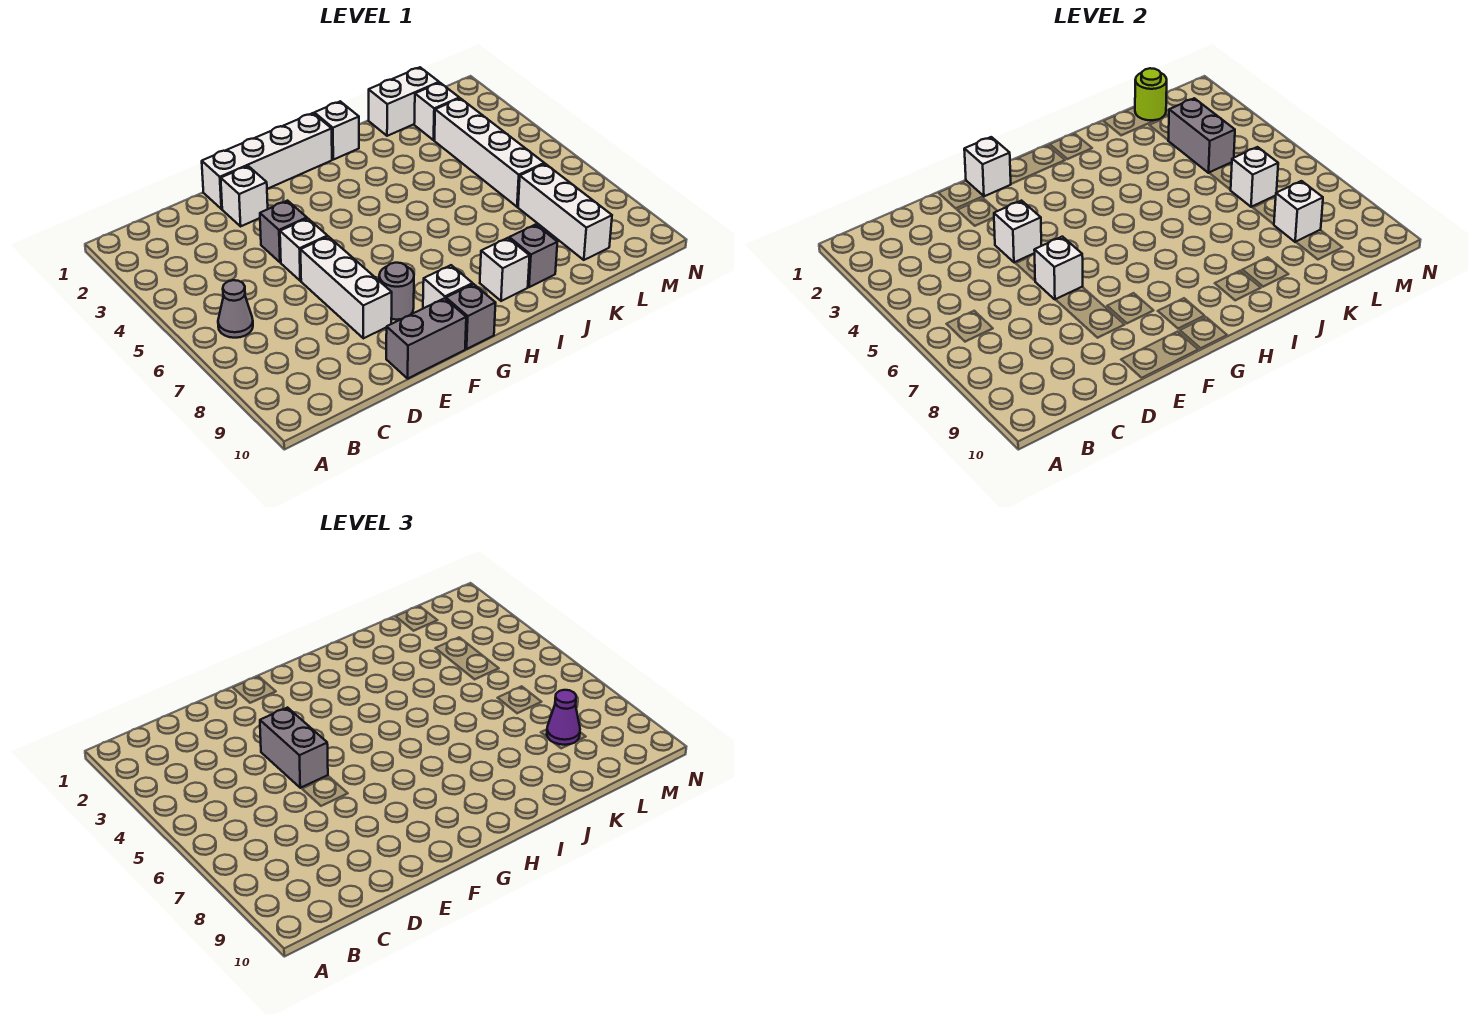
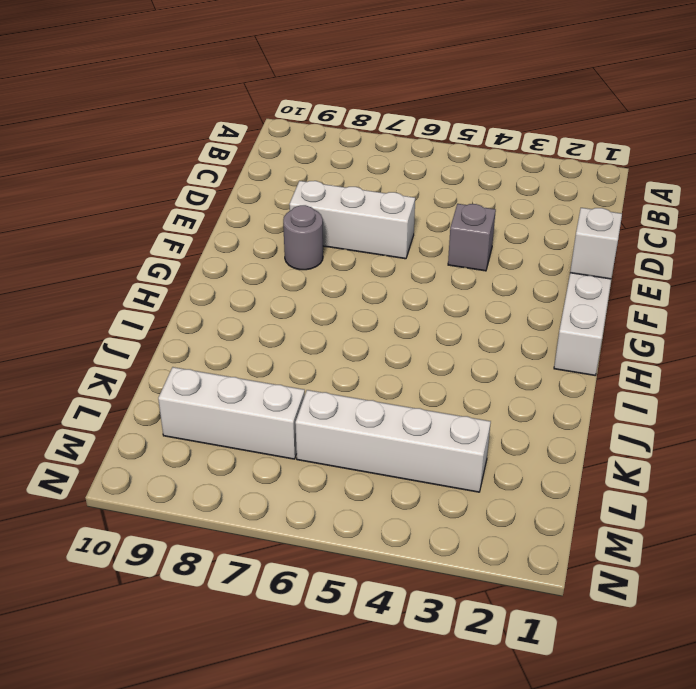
none -> grey cone B6 level 1
none -> white brick E2 level 1
none -> white brick E5 level 1

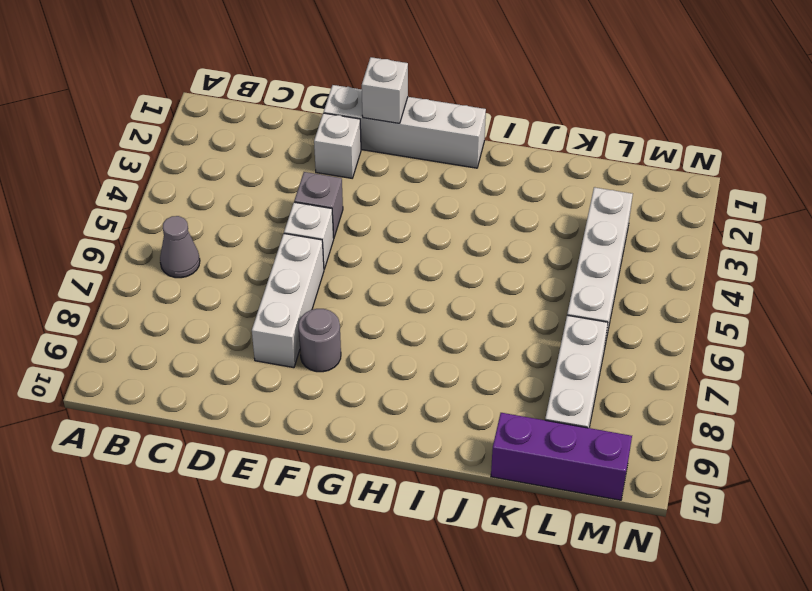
purple brick K10:M10 level 1 -> none
none -> grey brick E10:F10 level 1
none -> white brick G9 level 1
none -> grey brick G10 level 1

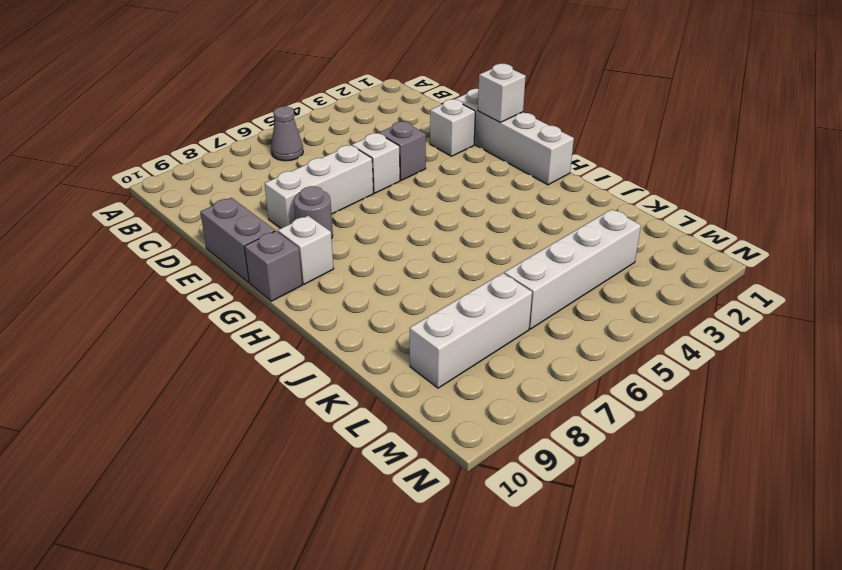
none -> white brick I1 level 1
none -> white brick I9 level 1
none -> grey brick J9 level 1

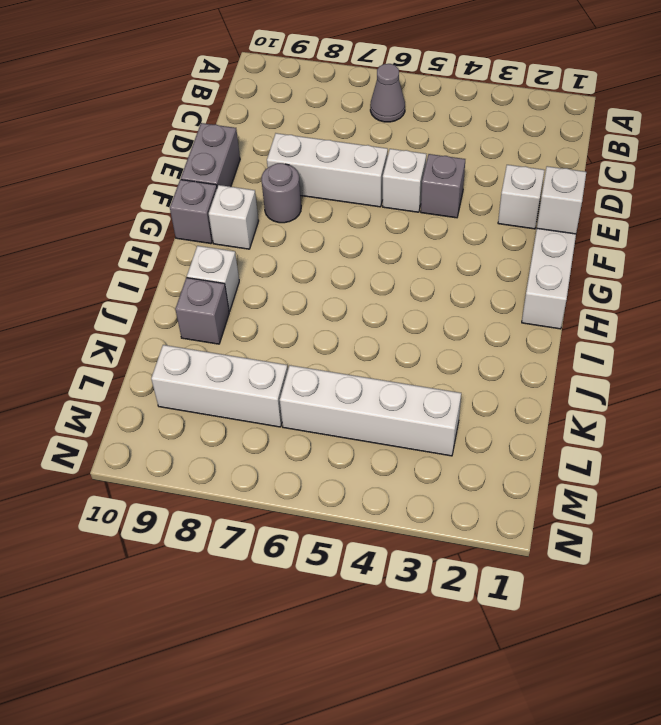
none -> white brick I1 level 1
none -> white brick K1:L1 level 1
none -> white brick L2 level 1

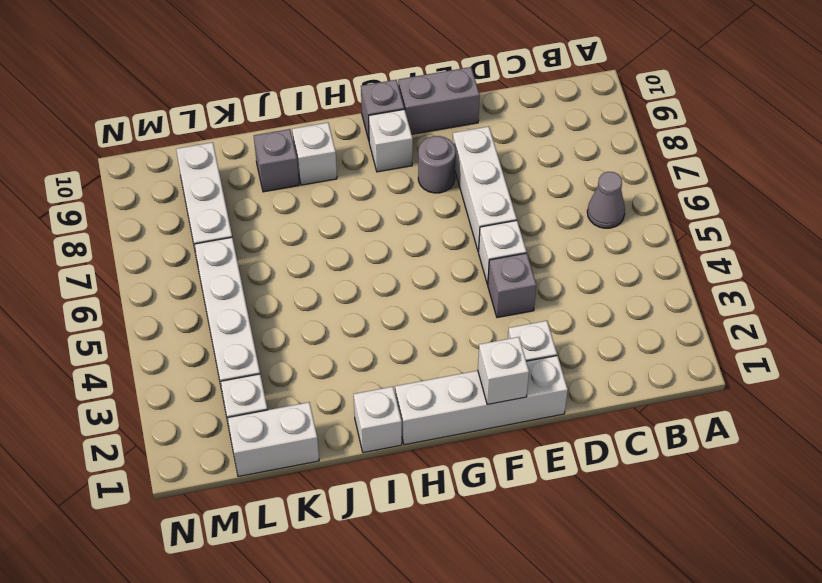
none -> white brick E4 level 2
none -> white brick E6 level 2
none -> lime round brick L1 level 2

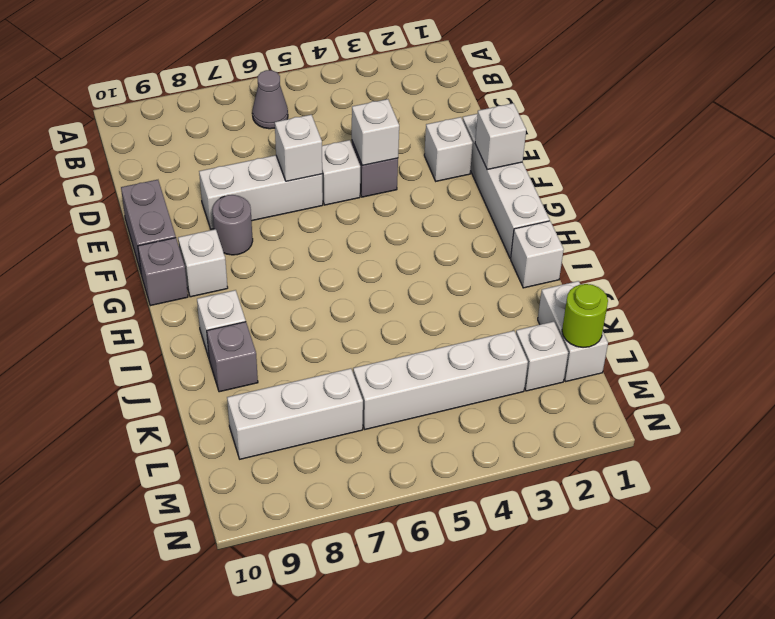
none -> grey brick L3:L4 level 2
none -> white brick L6 level 2
none -> white brick L8 level 2

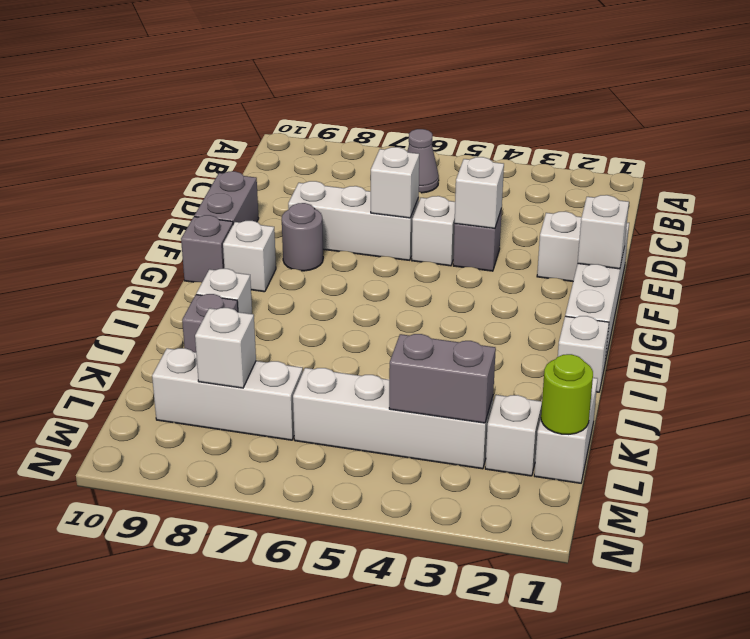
none -> white brick L6 level 2
none -> grey brick E4:E5 level 3
none -> purple cone L8 level 3

